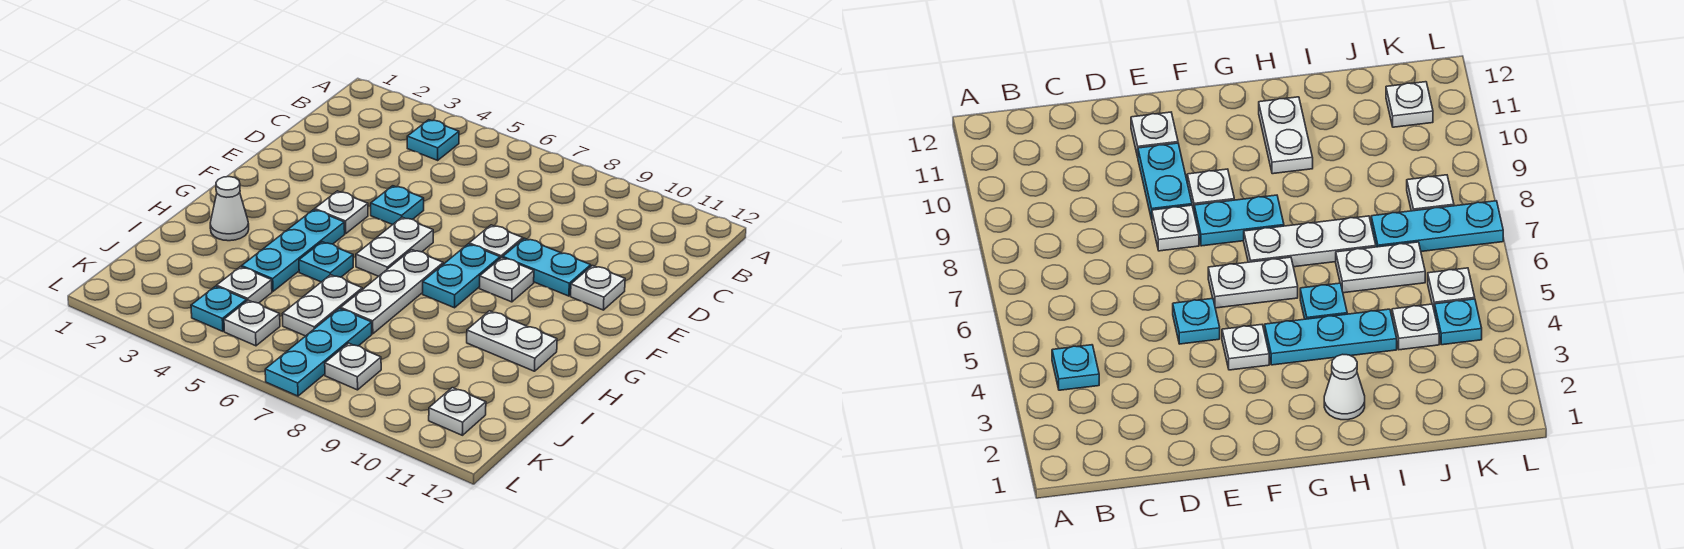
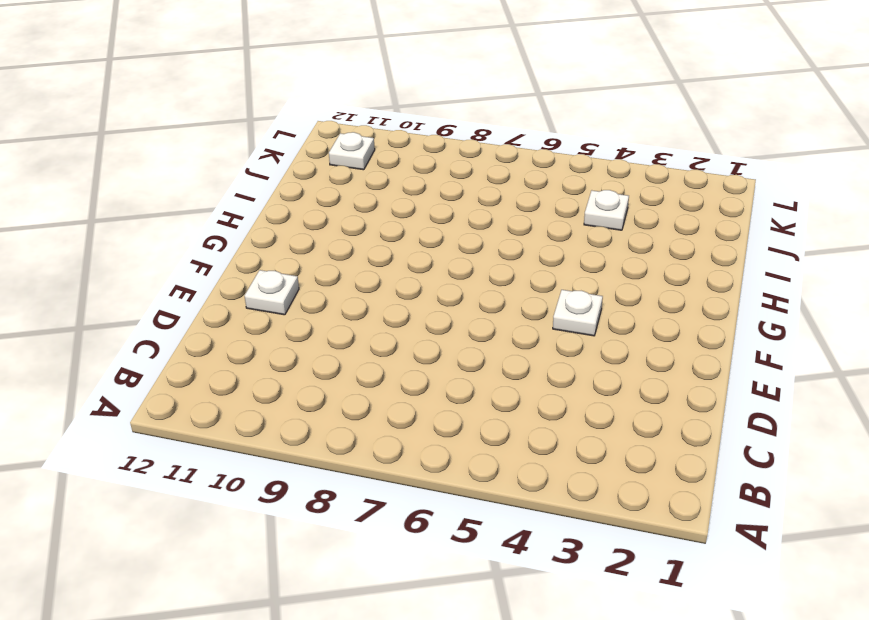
none -> cyan plate B4 level 1
none -> cyan plate E5 level 1
none -> white plate E8 level 1

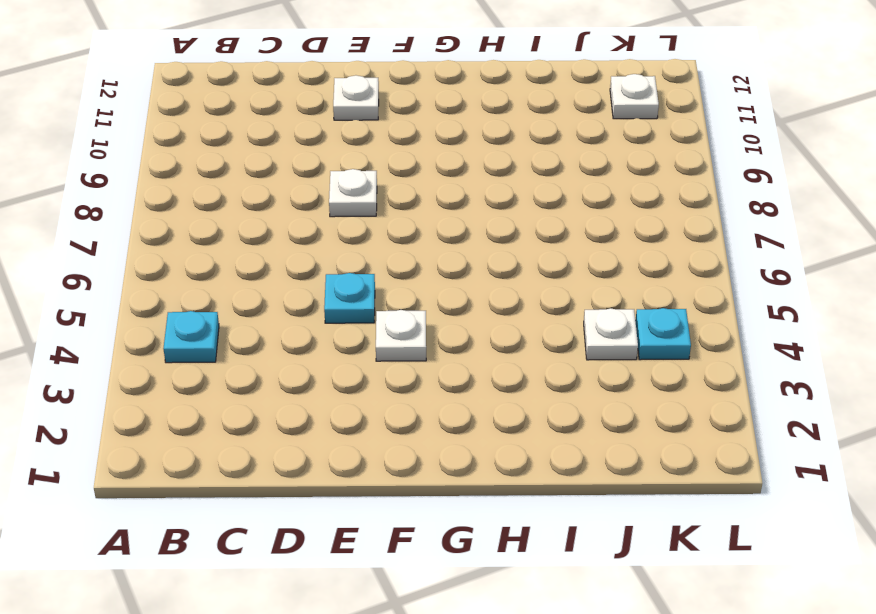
none -> cyan plate E9:E10 level 1
none -> white plate F6:G6 level 1
none -> cyan plate F8:G8 level 1

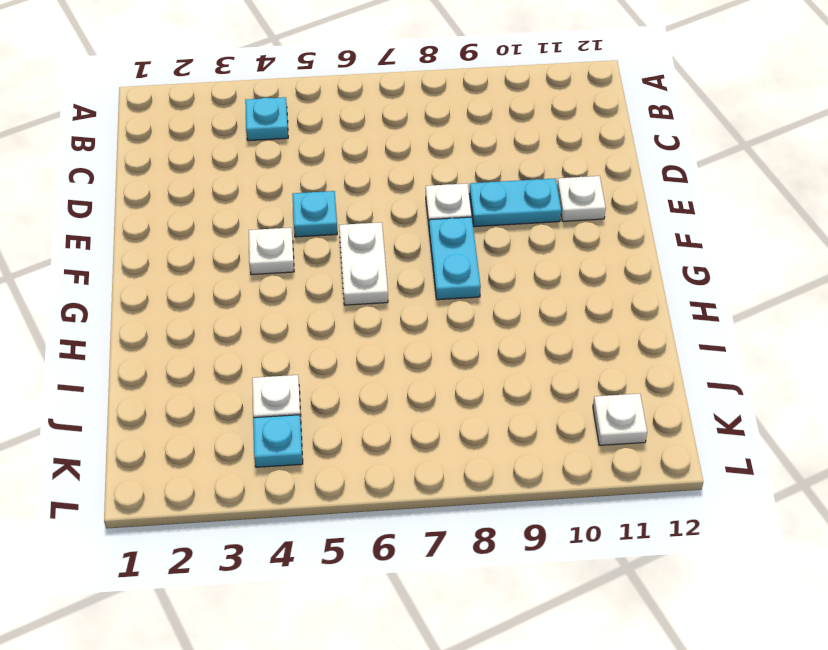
none -> white plate F9 level 1
none -> cyan plate G4:I4 level 1
none -> white plate G7:I7 level 1

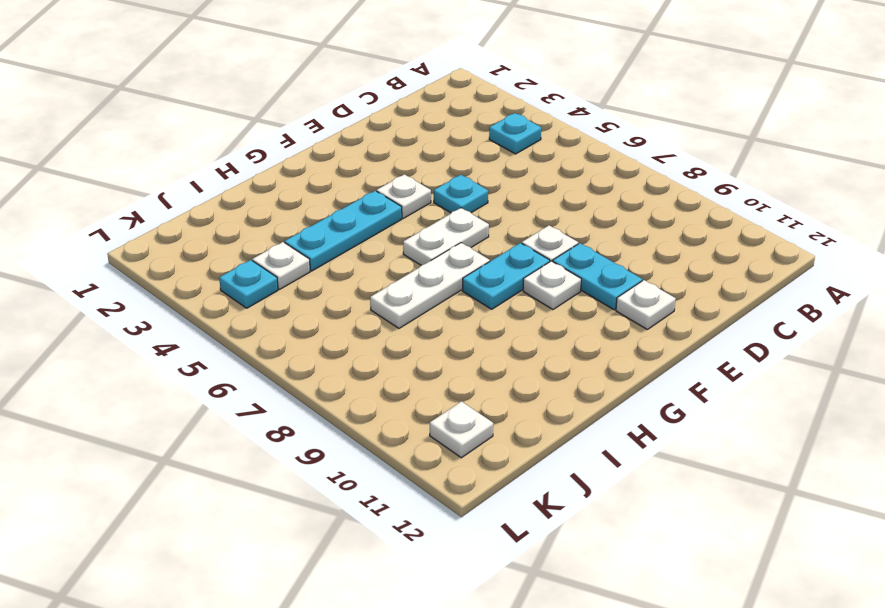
none -> white cone H2 level 1
none -> cyan plate H5 level 1
none -> white plate H10:H11 level 1

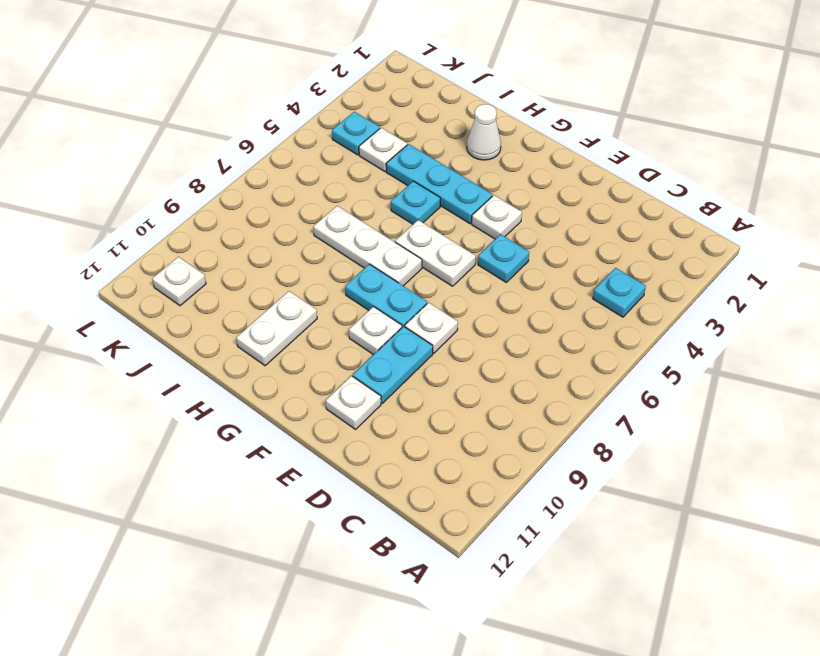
none -> white plate I6:J6 level 1
none -> cyan plate J7:L7 level 1
none -> white plate K5 level 1

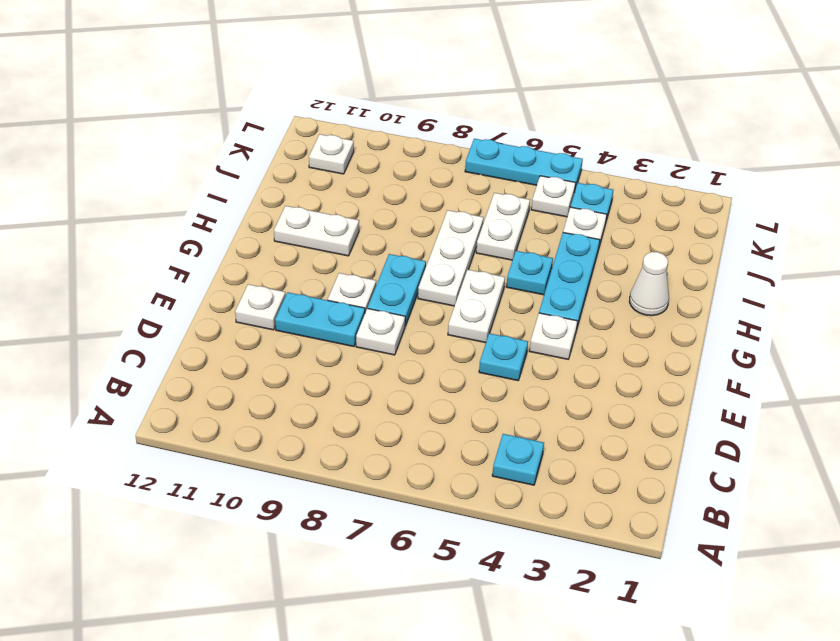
cyan plate L5:L7 level 1 -> cyan plate J7:L7 level 1
none -> white plate K8 level 1

